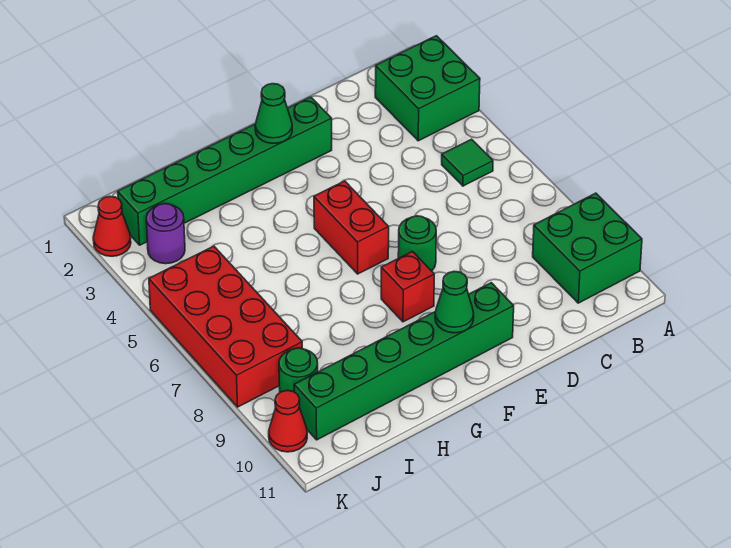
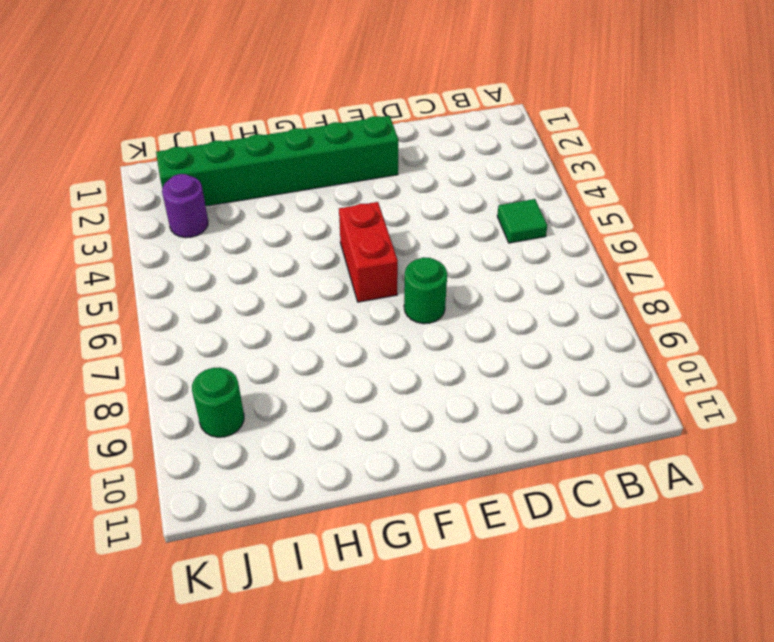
none -> green brick A2:B3 level 1
none -> green brick A9:B10 level 1
none -> green brick E10:J10 level 1

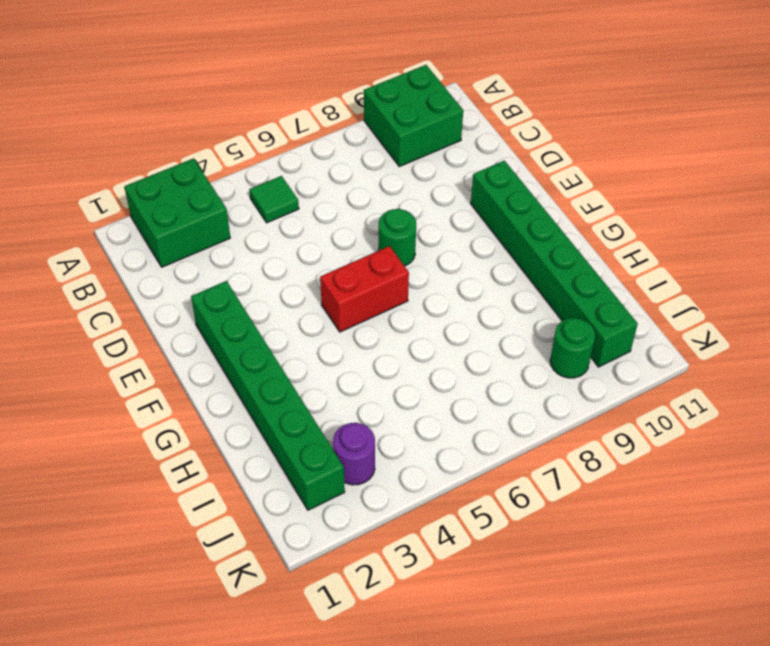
none -> red brick F8 level 1
none -> red brick J5:K8 level 1
none -> red cone K2 level 1

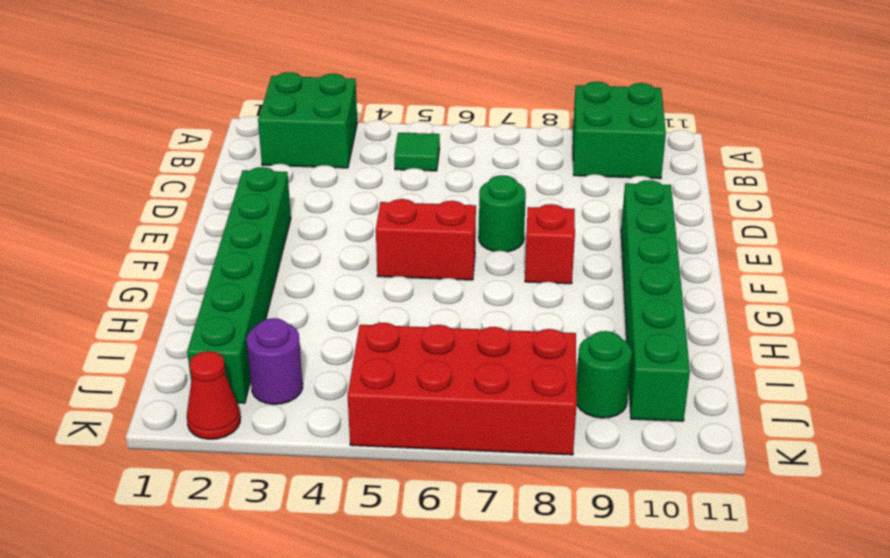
none -> red cone K10 level 1
none -> green cone F2 level 2
none -> green cone F10 level 2

